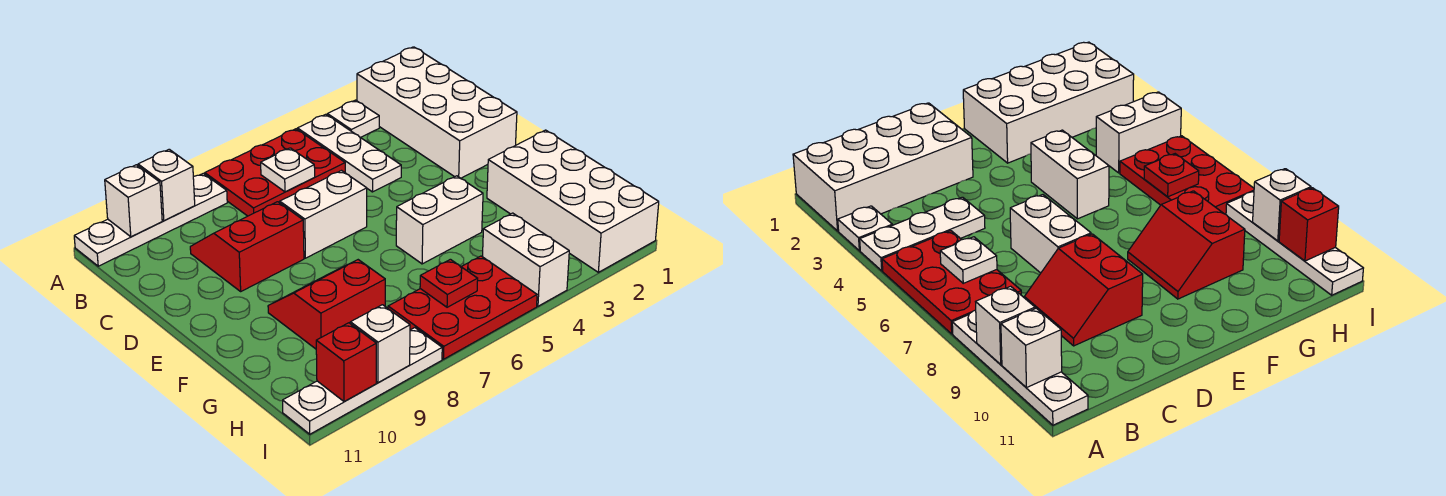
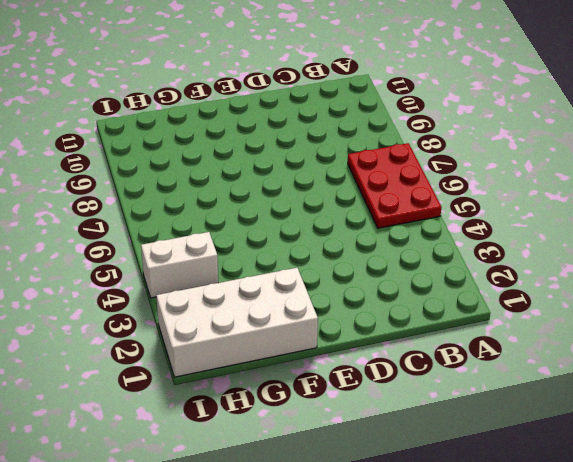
none -> white brick A1:D2 level 1
none -> white plate A3 level 1
none -> white plate A4:C4 level 1

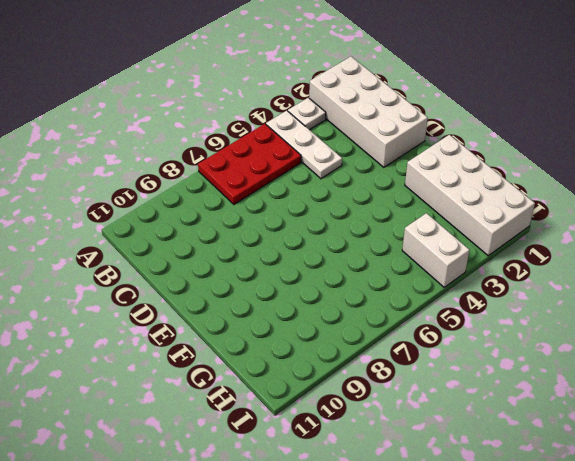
none -> white plate A8:A11 level 1
none -> red slope C8:D9 level 1 top D
none -> white brick D6:D7 level 1

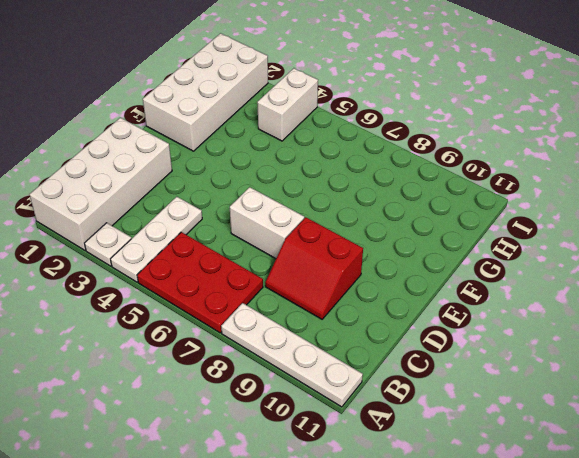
none -> white brick F4:F5 level 1
none -> red slope F8:G9 level 1 top G
none -> red plate H5:I7 level 1

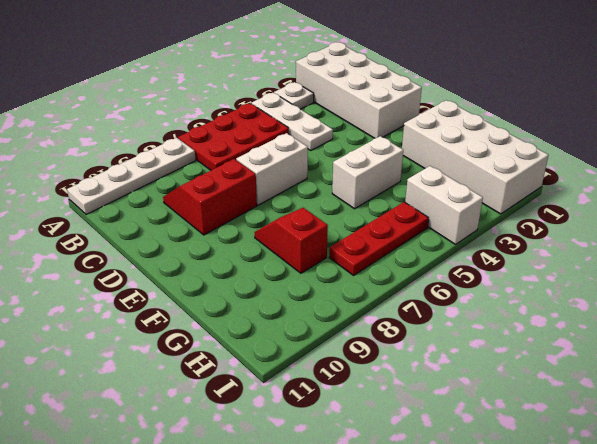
red slope F8:G8 level 1 top G -> red slope F8:G9 level 1 top G
red plate H5:H7 level 1 -> red plate H5:I7 level 1
none -> white plate I8:I11 level 1
none -> white brick A9 level 2
none -> white brick A10 level 2

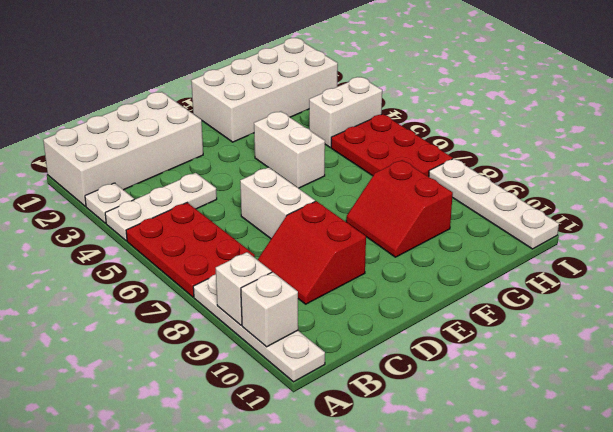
none -> white plate B6 level 2
none -> red plate H6 level 2
none -> white brick I9 level 2

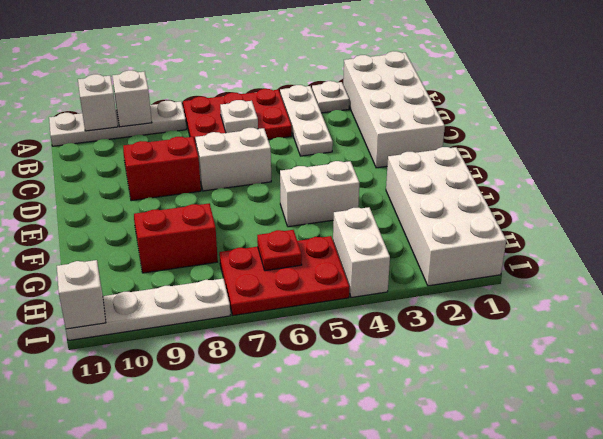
white brick I11 level 2 -> white brick I9 level 2
none -> red brick I10 level 2

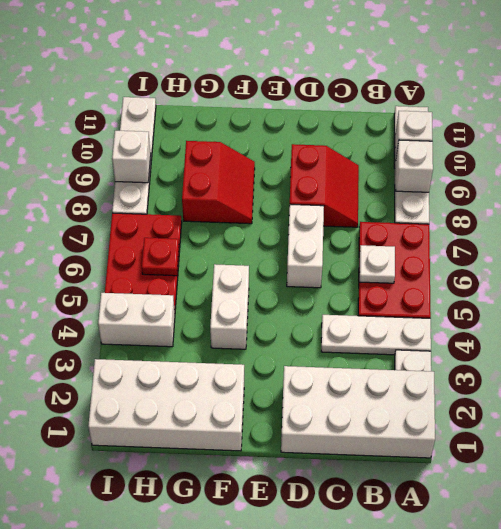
none -> red brick I10 level 2

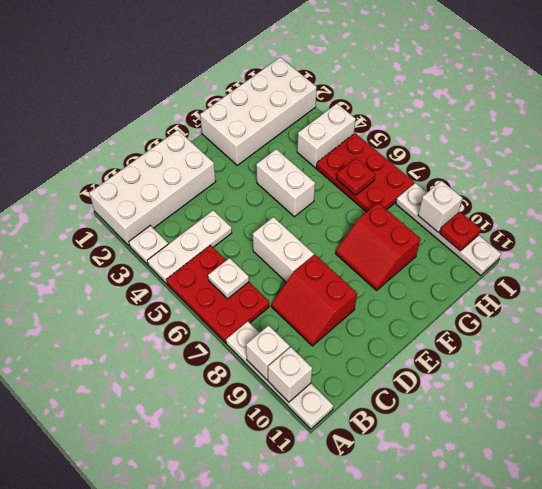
red plate I10 level 2 -> red brick I10 level 2

